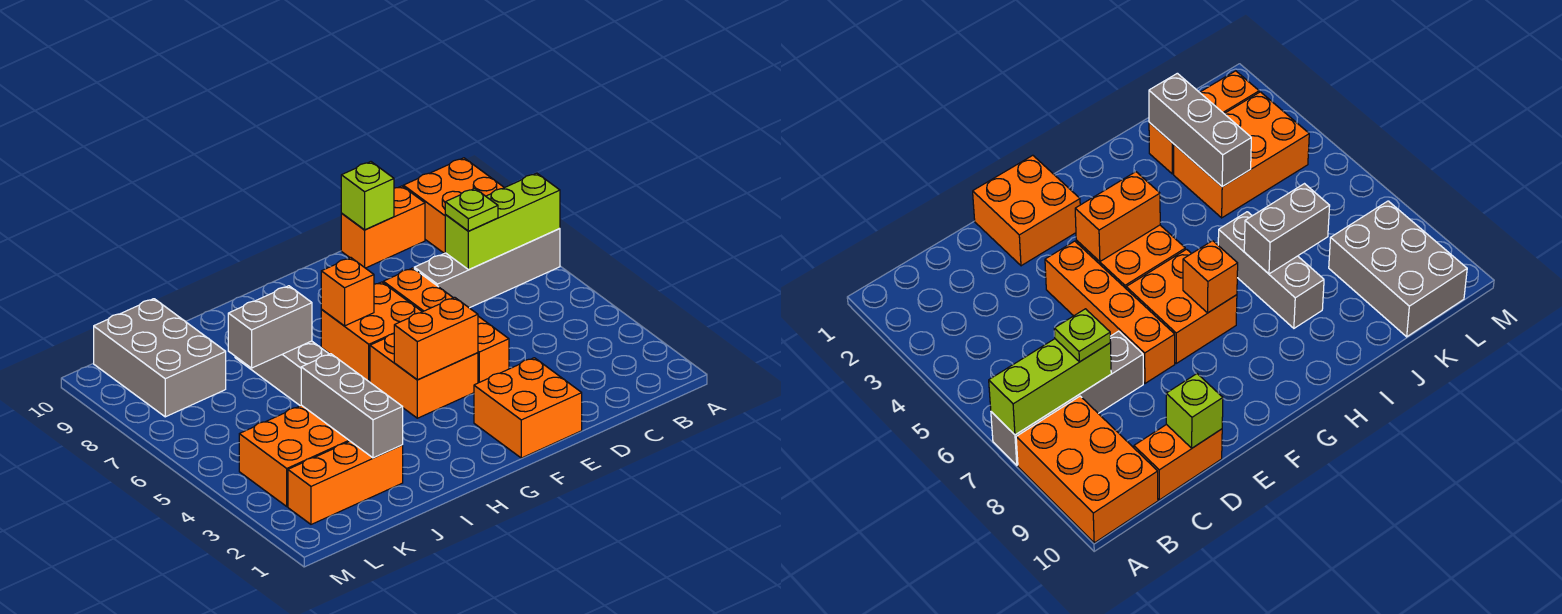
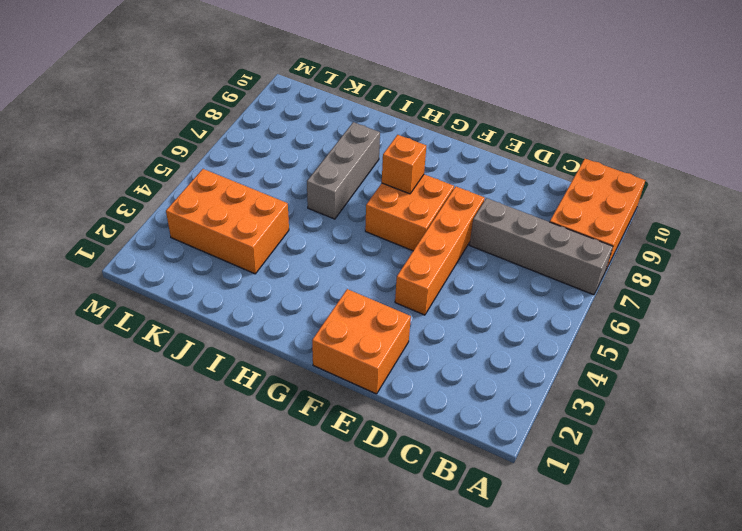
none -> orange brick C10:D10 level 1
none -> orange brick F4:G5 level 1
none -> orange brick J2:L2 level 1

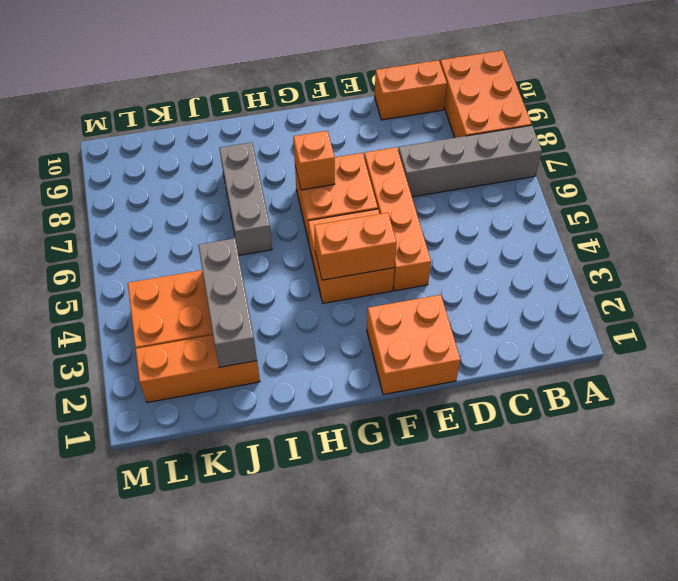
none -> grey brick K8:L10 level 1
none -> lime brick A7:C7 level 2
none -> lime brick D10 level 2

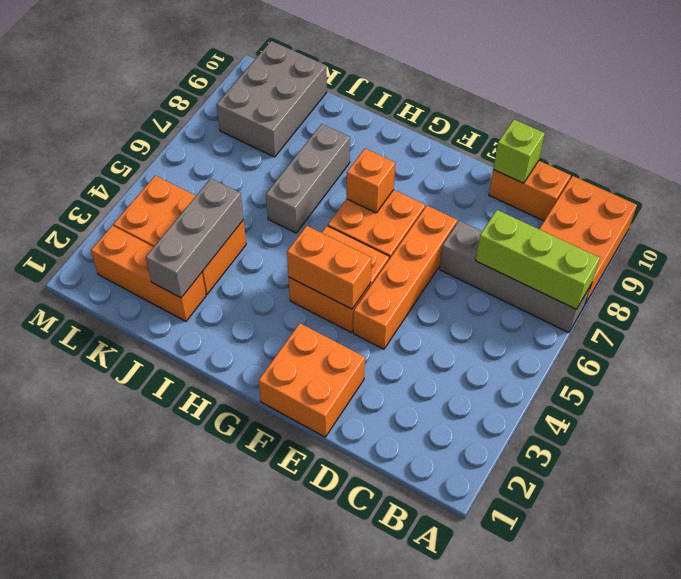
none -> grey brick I7:J7 level 2
none -> lime plate C7 level 3

